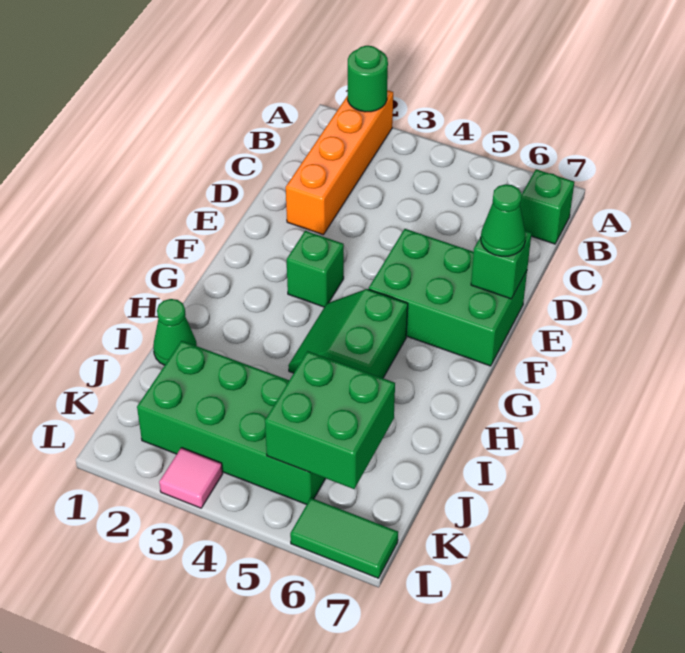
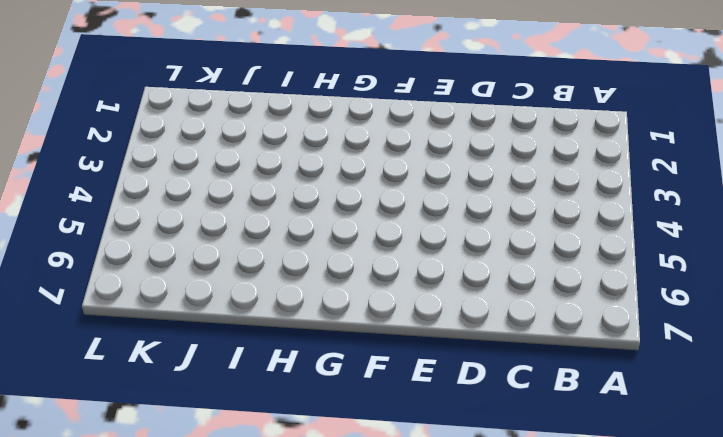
none -> orange brick A2:D2 level 1
none -> green brick B7 level 1
none -> green brick E5:F7 level 1

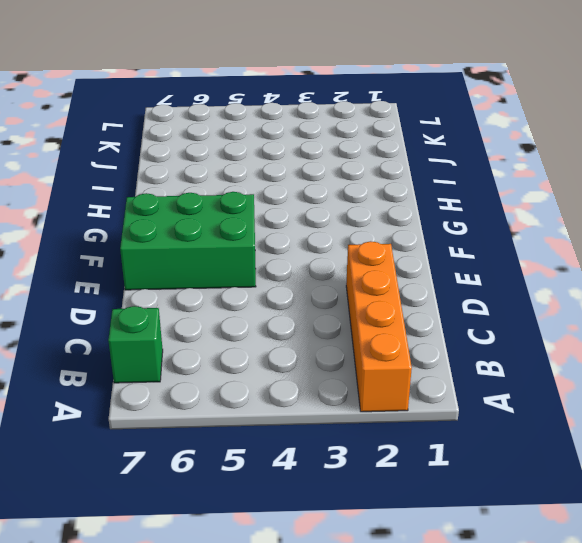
none -> green brick F3 level 1
none -> green slope G4:H5 level 1 top 5
none -> green cone I1 level 1

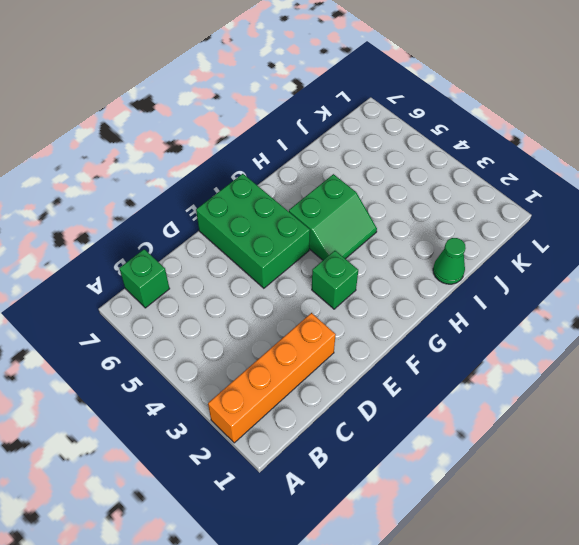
none -> green brick J2:K5 level 1
none -> pink tile L3 level 1
none -> green tile L6:L7 level 1

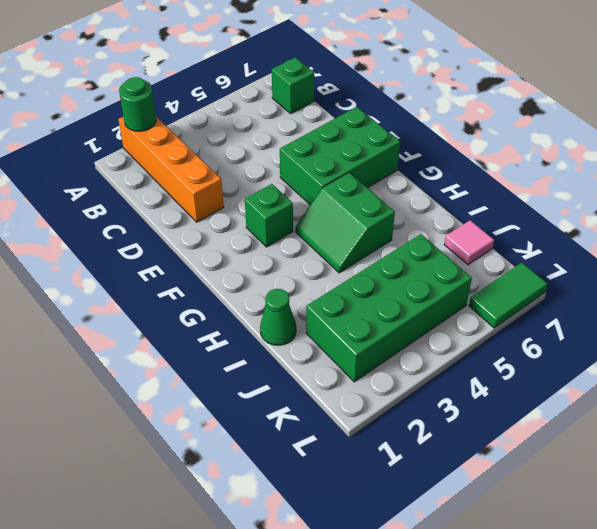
pink tile J7 level 1 -> pink tile L3 level 1
none -> green brick E7 level 2
none -> green brick J5:K6 level 2
none -> green cone E7 level 3

